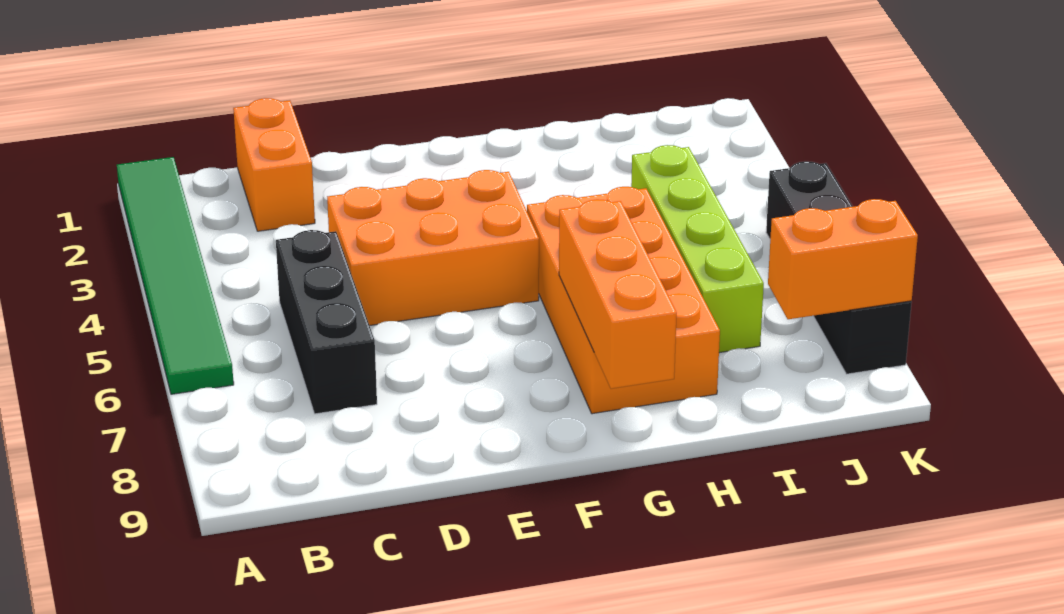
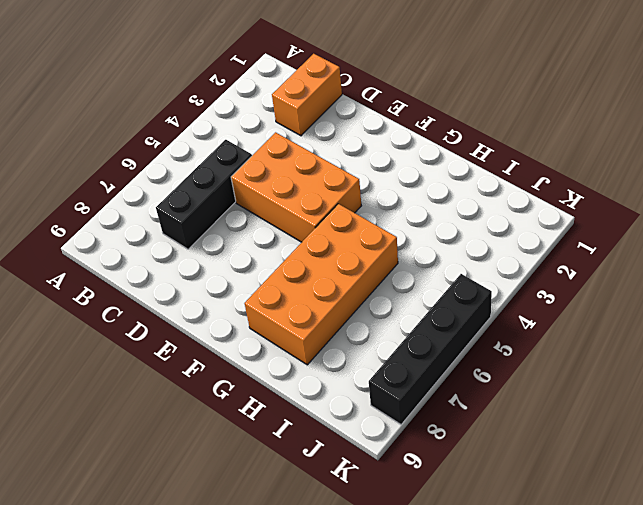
none -> green tile A1:A6 level 1
none -> lime brick I4:I7 level 1

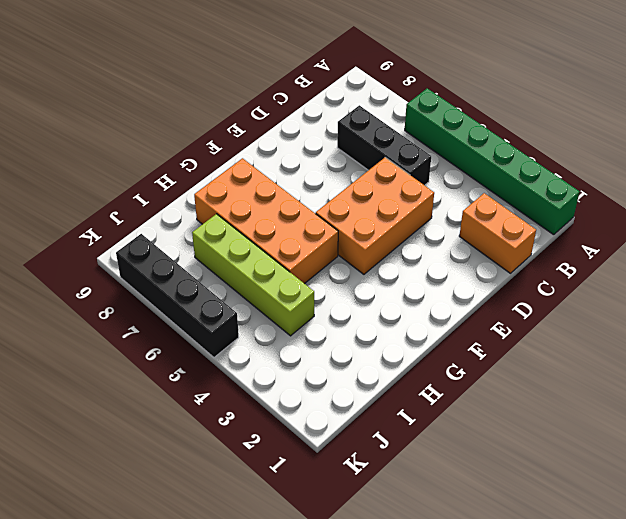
green brick A1:A6 level 1 -> green tile A1:A6 level 1
none -> orange brick G7:G9 level 2
none -> orange brick J8:K8 level 2

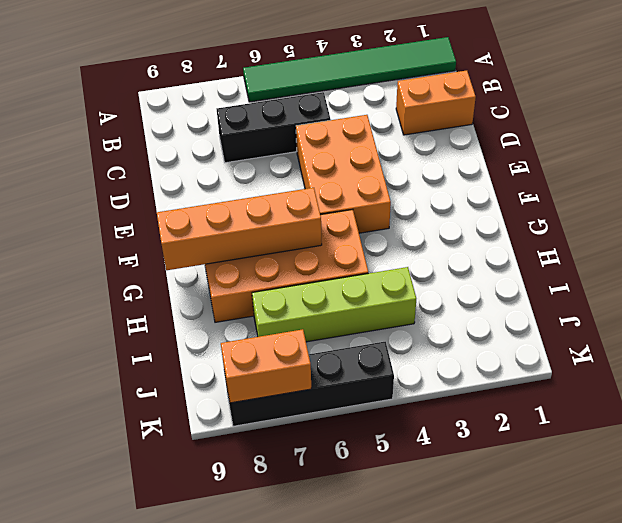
orange brick G6:G9 level 2 -> orange brick G7:G9 level 2
orange brick K7:K8 level 2 -> orange brick J8:K8 level 2

